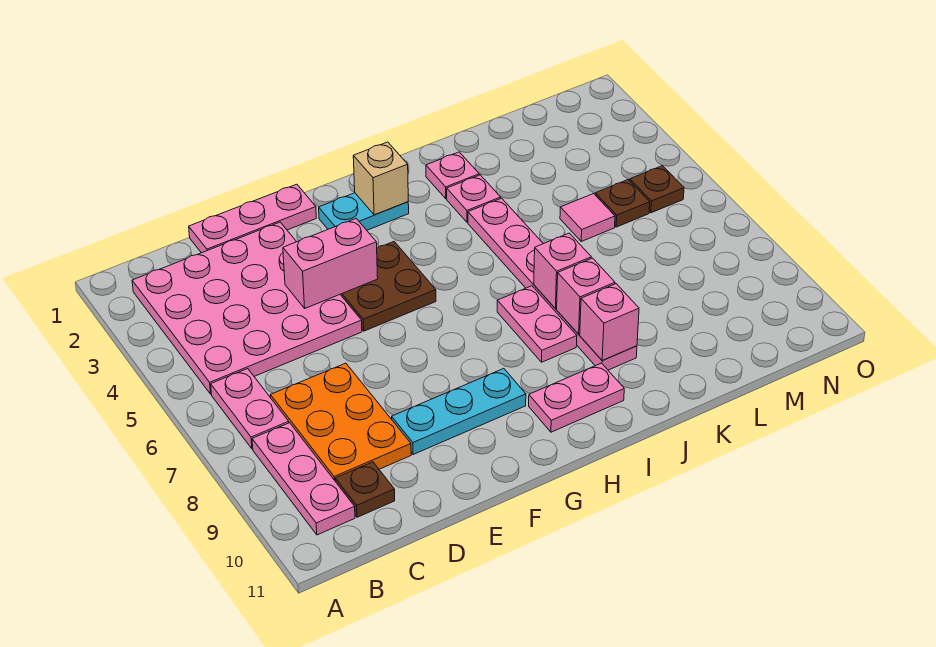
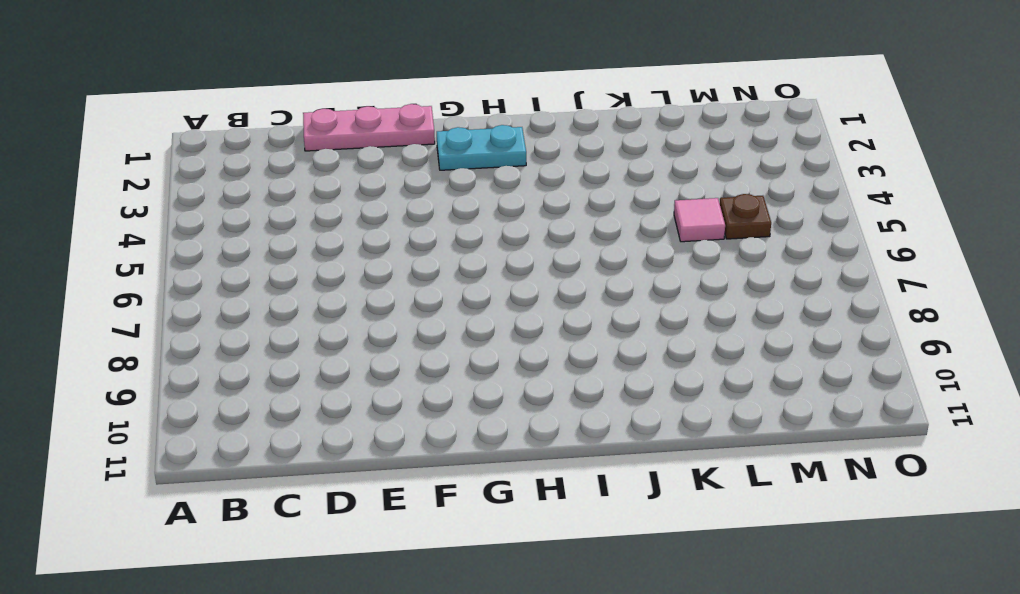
none -> pink plate B2:E5 level 1
none -> pink plate B6:B7 level 1
none -> pink plate B8:B10 level 1

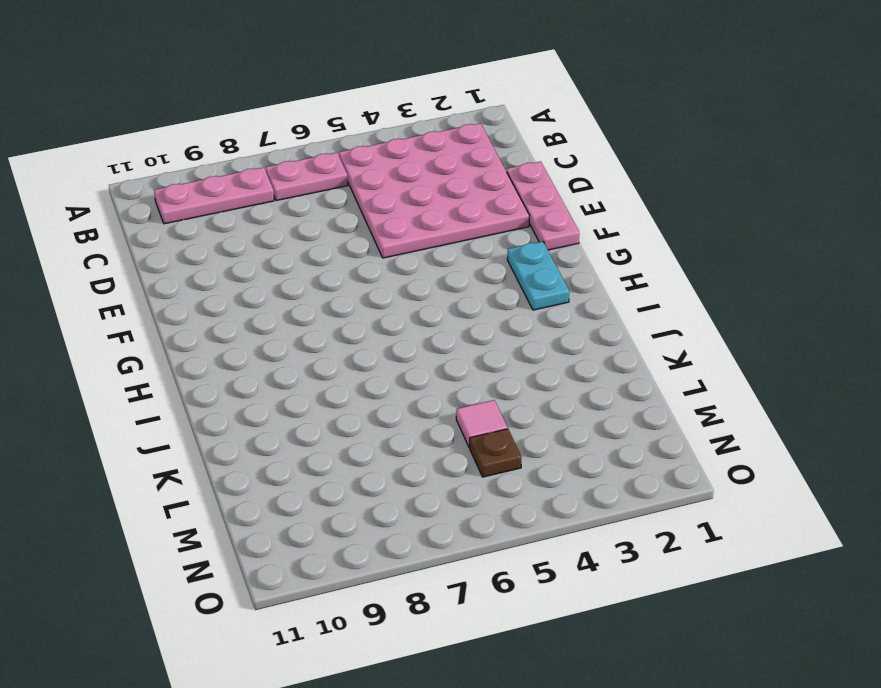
none -> orange plate C7:D9 level 1
none -> brown plate C10 level 1
none -> cyan plate E9:G9 level 1

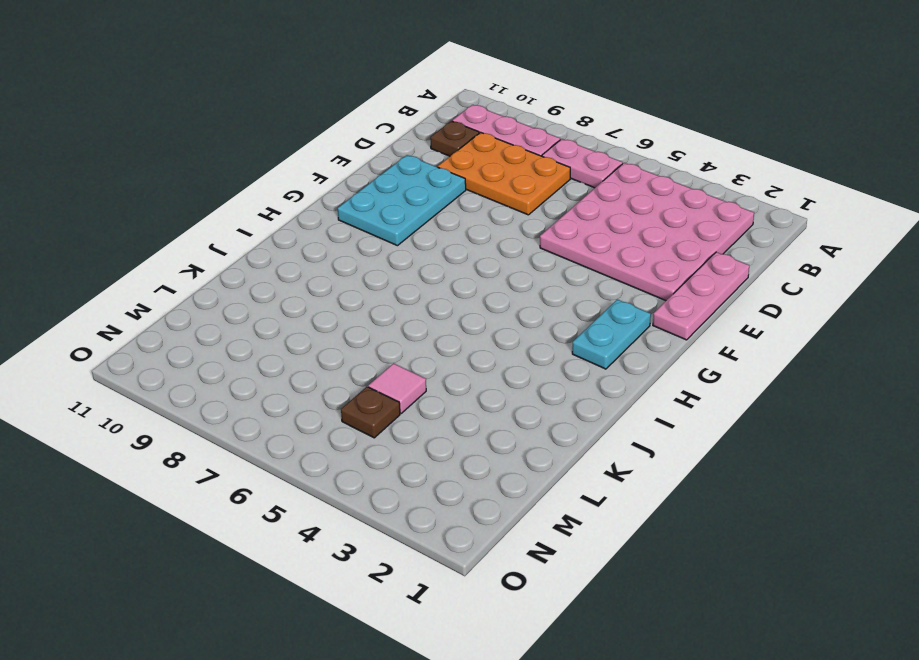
cyan plate E9:G10 level 1 -> cyan plate E9:G9 level 1
none -> brown plate F4:G5 level 1
none -> pink plate H10:I10 level 1
none -> pink plate I7:I8 level 1

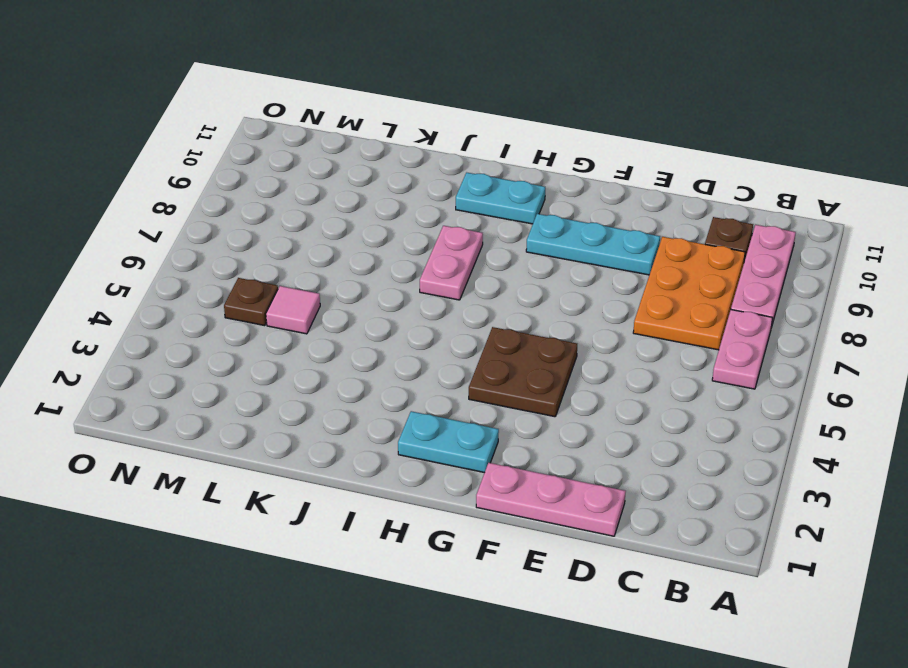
cyan plate H10:I10 level 1 -> pink plate H10:I10 level 1
none -> pink plate B2:E5 level 1
none -> pink plate J2 level 1
none -> pink plate J3 level 1

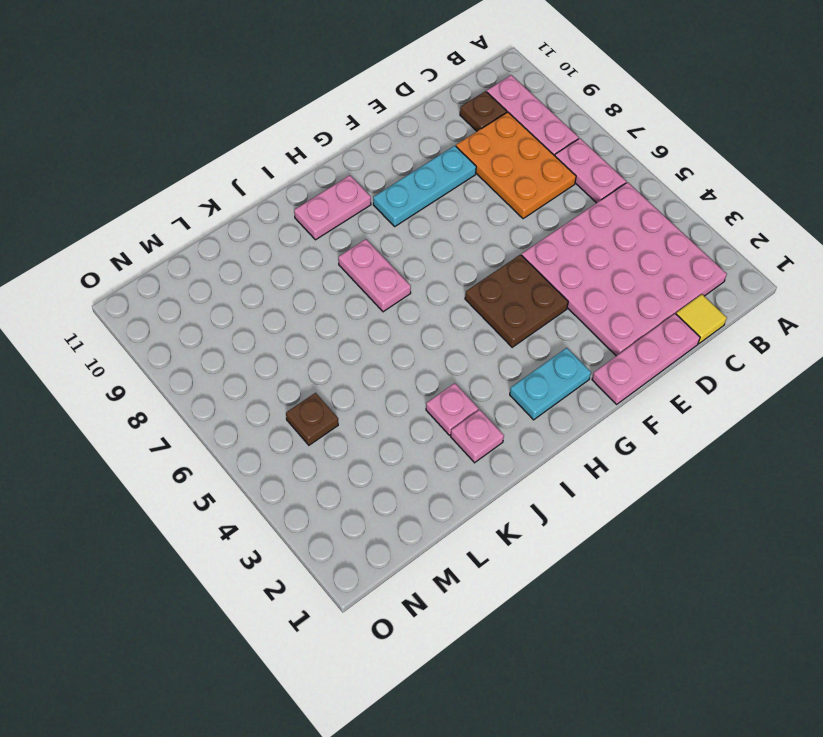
yellow tile C1 level 1 -> none
none -> pink plate J4:J9 level 1
none -> pink tile L5 level 1
none -> brown plate N5 level 1

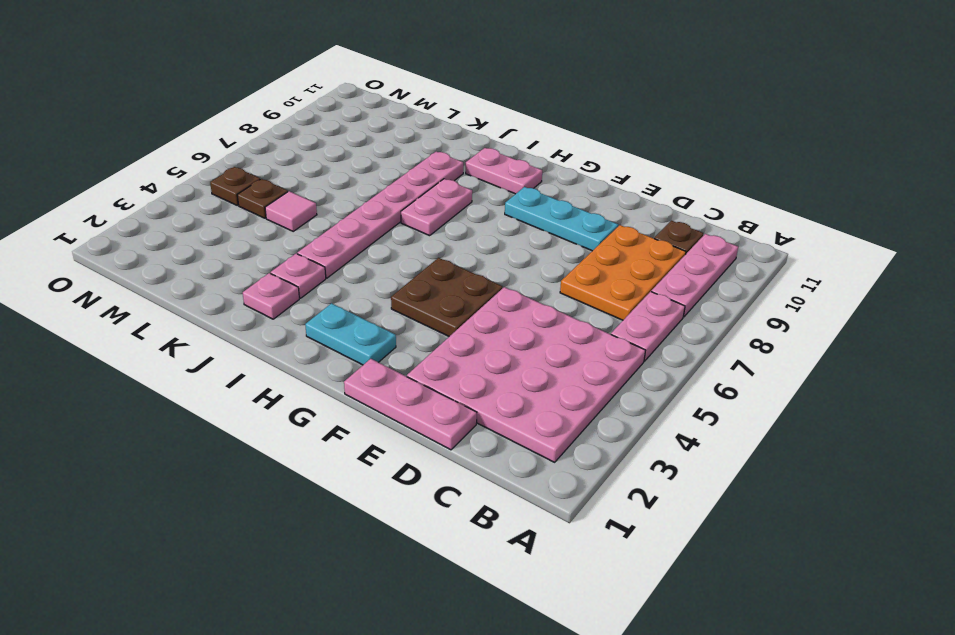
none -> pink brick E4:F4 level 2
none -> tan brick H2 level 2
none -> pink brick J7 level 2

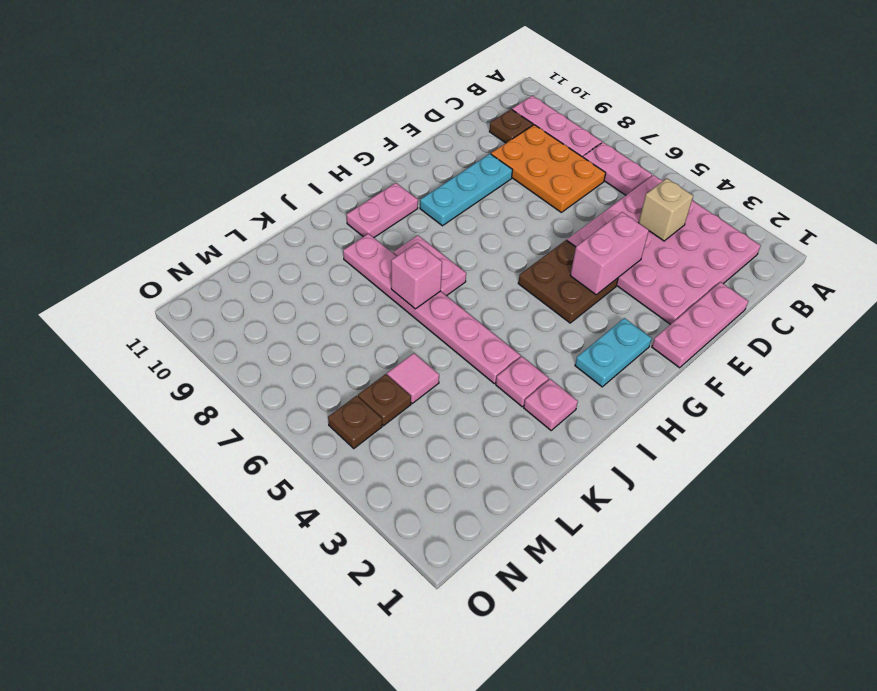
tan brick C4 level 2 -> tan brick H2 level 2
none -> pink brick J8 level 2
none -> pink brick J9 level 2

